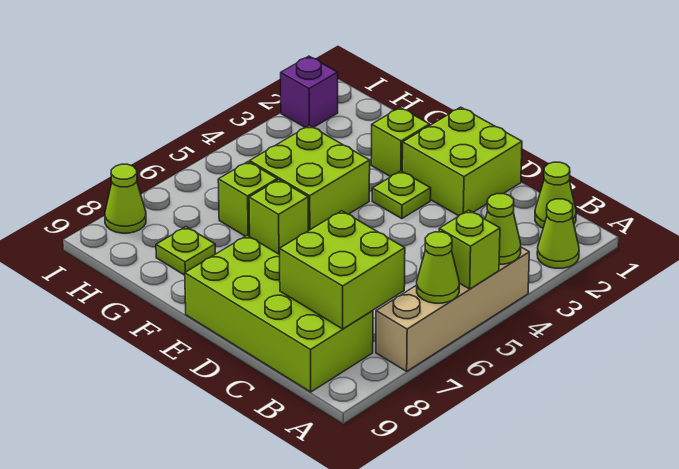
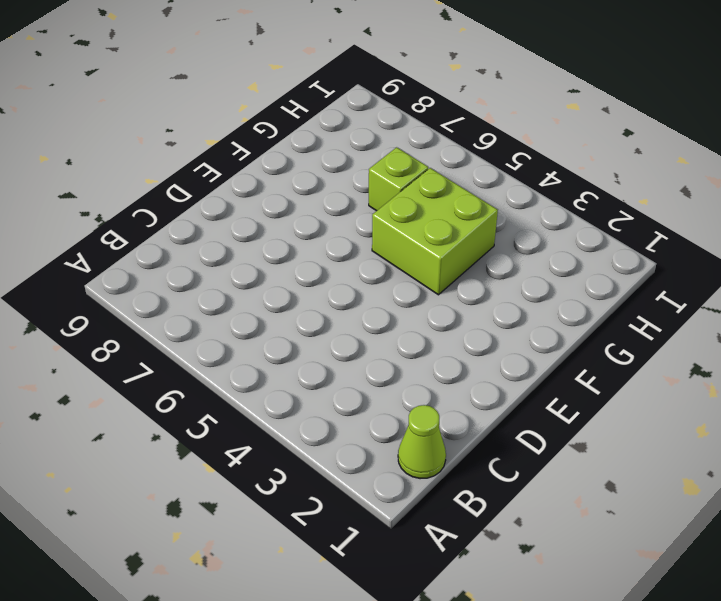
none -> lime cone A2 level 1
none -> tan brick A4:A7 level 1
none -> lime brick B8:E9 level 1

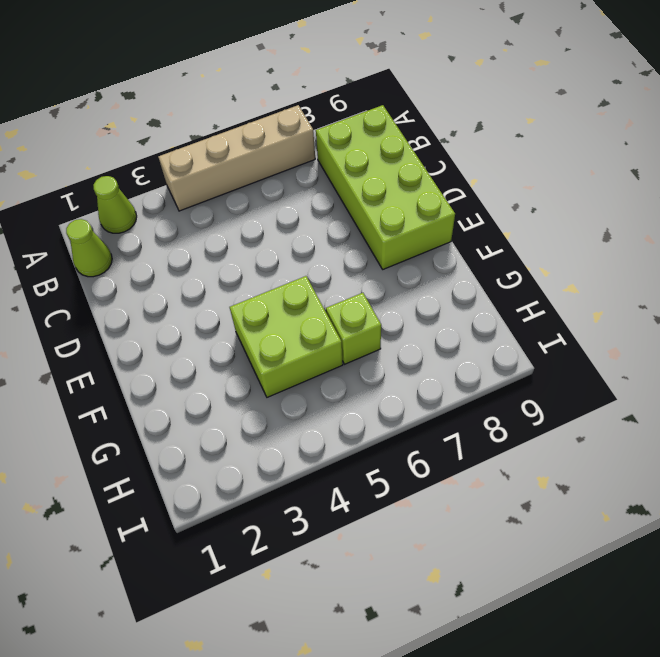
none -> lime brick D1:E2 level 1
none -> lime plate E3 level 1
none -> lime brick F2 level 1

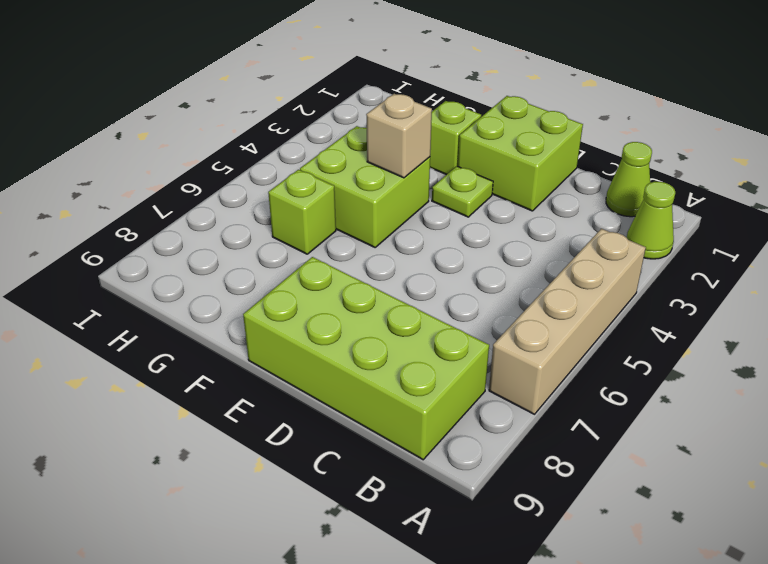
tan brick F4 level 2 -> none
none -> lime brick F6 level 1
none -> lime plate G8 level 1
none -> purple brick I2 level 1

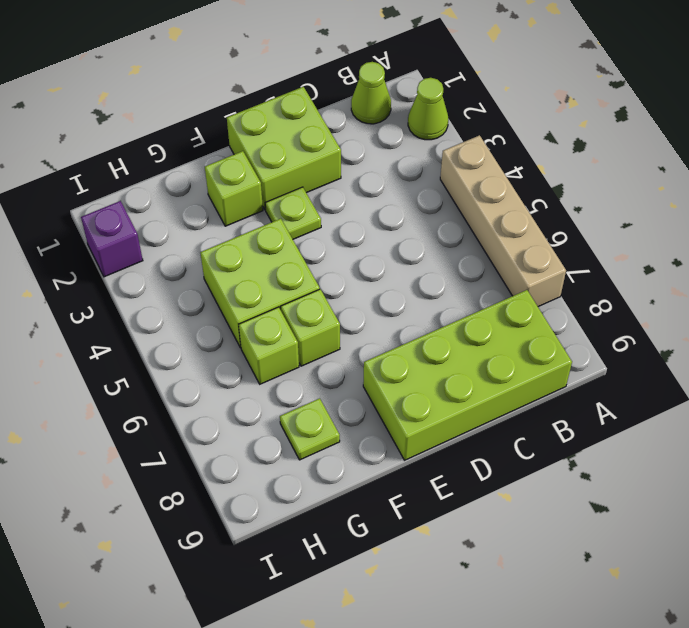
none -> lime cone I8 level 1
none -> lime cone A4 level 2
none -> lime brick A5 level 2

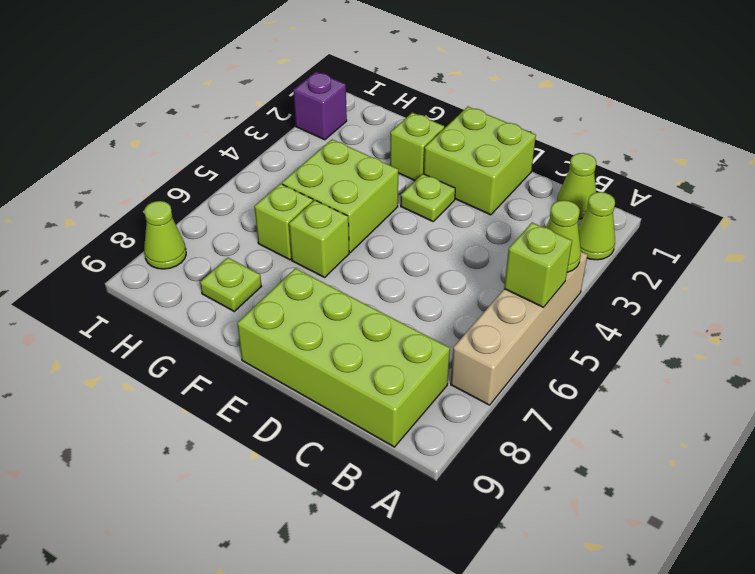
none -> lime cone A6 level 2
none -> lime brick B7:C8 level 2

